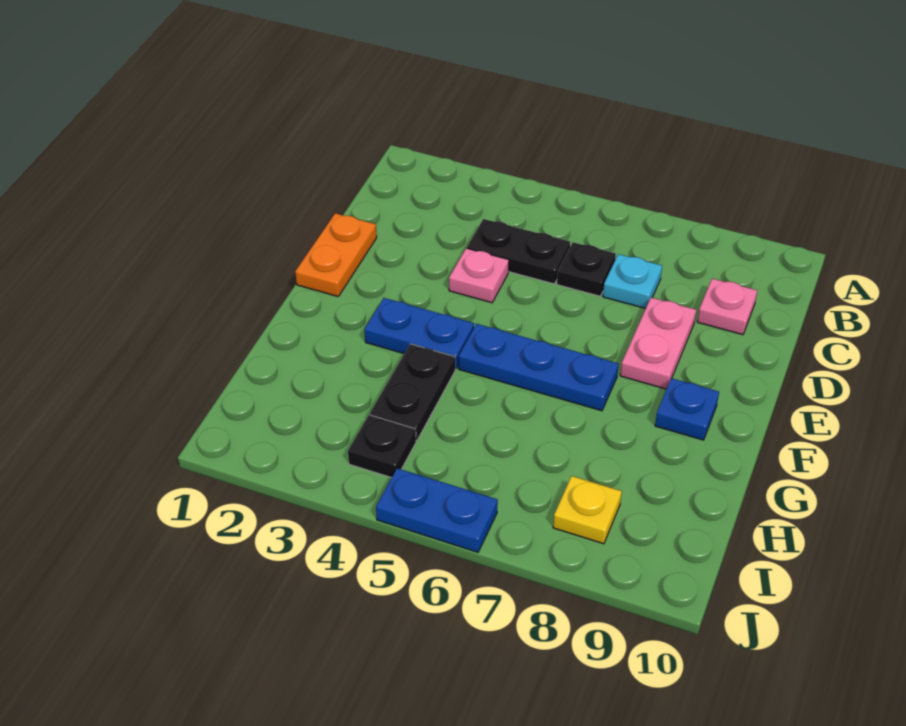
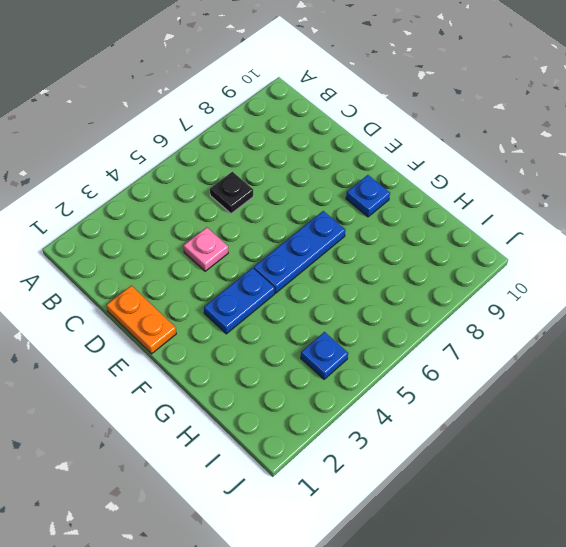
blue plate I4 level 1 -> black plate I4 level 1
none -> black plate C4:C5 level 1
none -> cyan plate C7 level 1
none -> pink plate C9 level 1

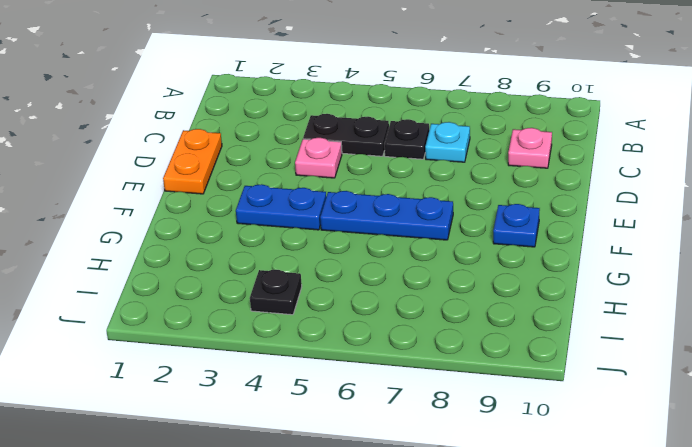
none -> pink plate D8:E8 level 1
none -> black plate G4:H4 level 1
none -> yellow plate I8 level 1

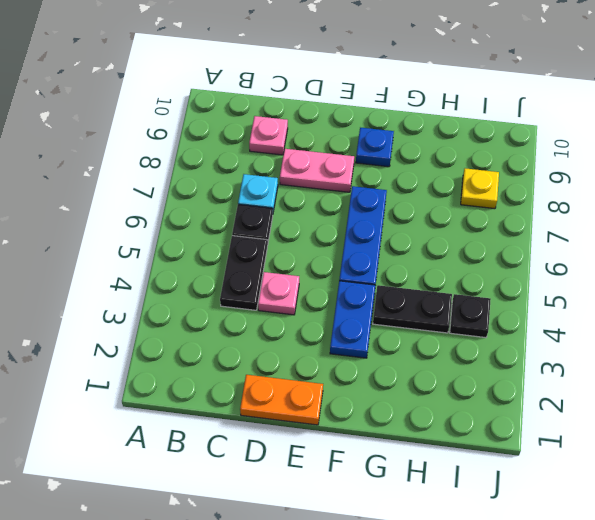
none -> blue plate J5:J6 level 1

